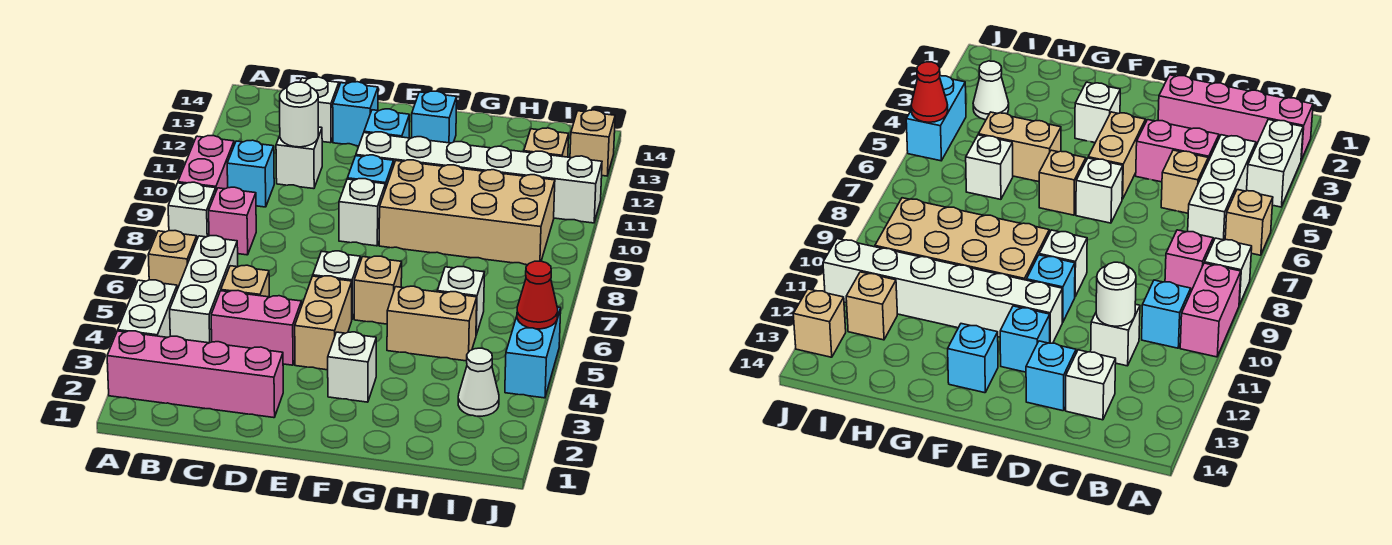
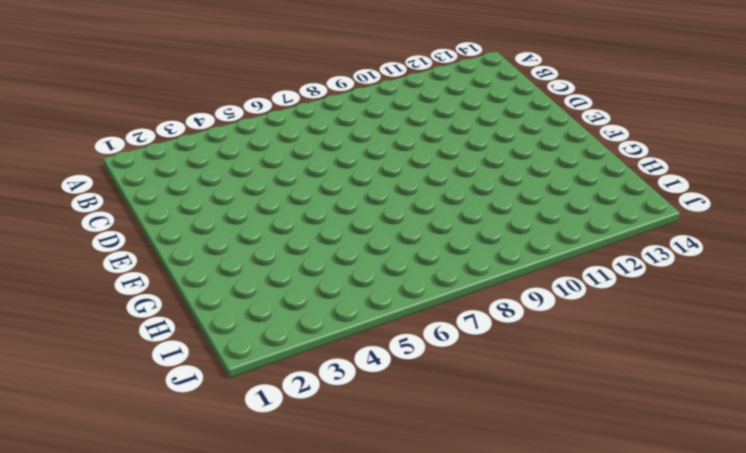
none -> pink brick A2:D2 level 1
none -> white brick A3:A4 level 1
none -> tan brick A6 level 1
none -> white brick A8 level 1

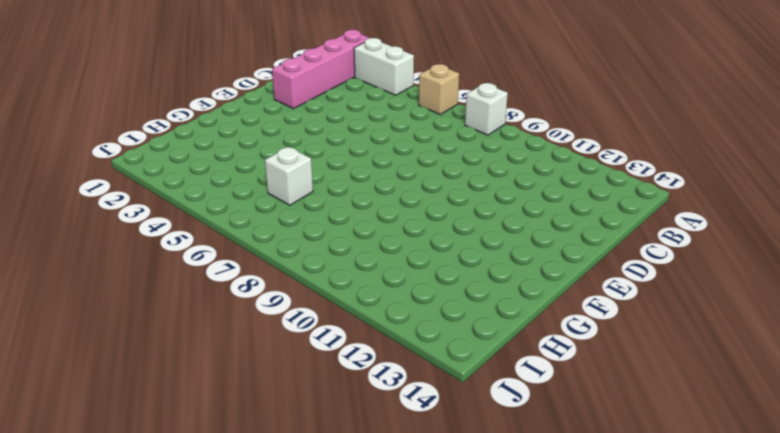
none -> pink brick A9:A10 level 1
none -> white brick B4:B6 level 1
none -> pink brick B8 level 1
none -> cyan brick B10 level 1

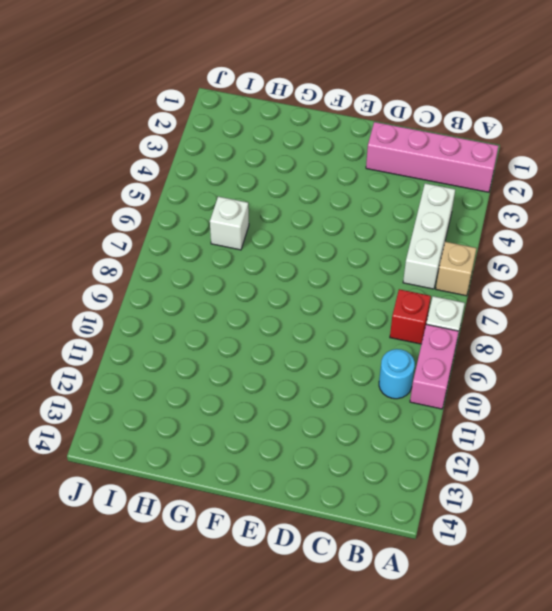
red brick B8 level 1 -> pink brick B8 level 1
cyan round brick B10 level 1 -> cyan brick B10 level 1
none -> white brick A3:A4 level 1
none -> pink brick C4:D4 level 1
none -> tan brick C5 level 1
none -> white brick C11 level 1

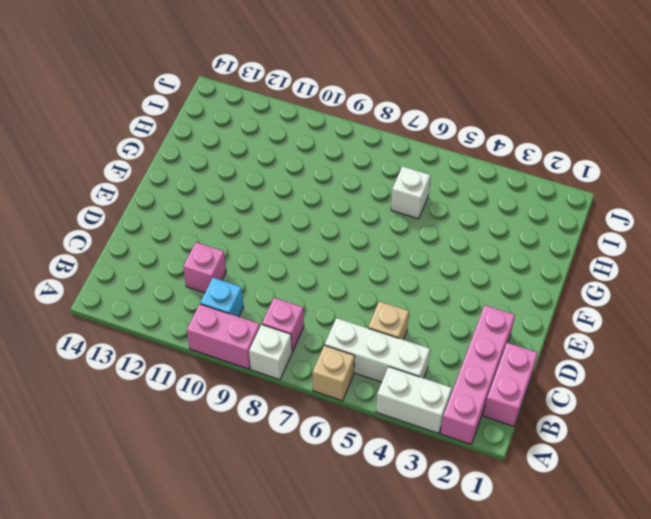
pink brick B1:C1 level 1 -> pink brick C4:D4 level 1
pink brick C11 level 1 -> white brick C11 level 1
none -> white brick C13 level 1
none -> cyan brick D13 level 1
none -> tan brick E4:E5 level 1
none -> white brick E6 level 1

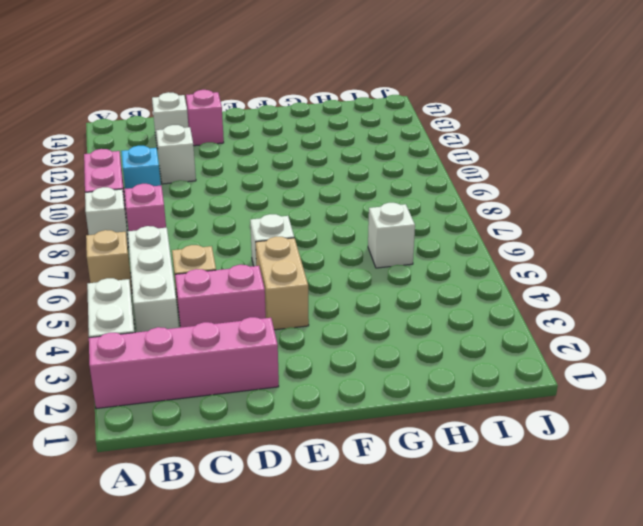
pink brick D13 level 1 -> cyan brick D13 level 1
none -> white brick E9 level 1
none -> cyan brick E10 level 1
none -> white brick E11:J11 level 1
none -> cyan brick E12 level 1

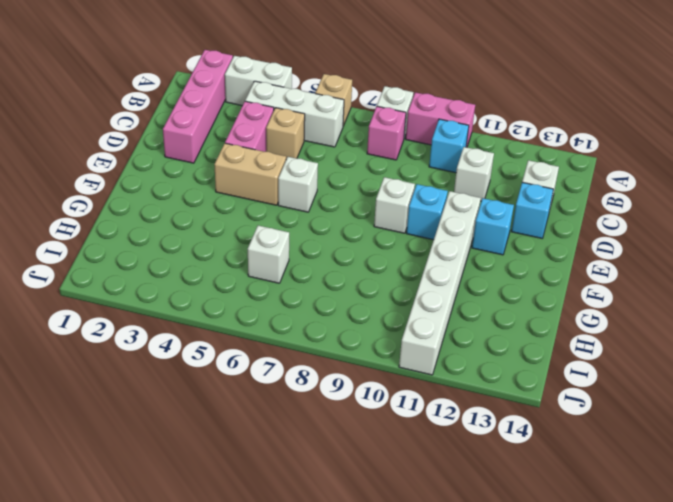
none -> white brick F3 level 1
none -> tan brick F6 level 1
none -> tan brick F9:I10 level 1
none -> cyan brick F13 level 1

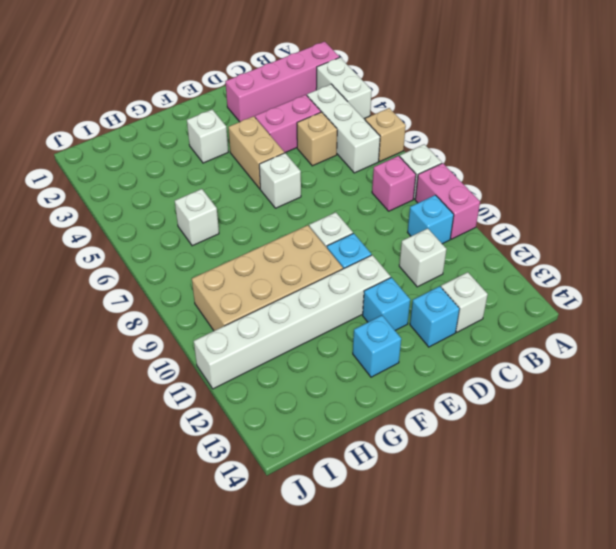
none -> tan brick F6 level 1
none -> tan brick G5:H5 level 1
none -> white cone I3 level 1
none -> tan brick I12 level 1

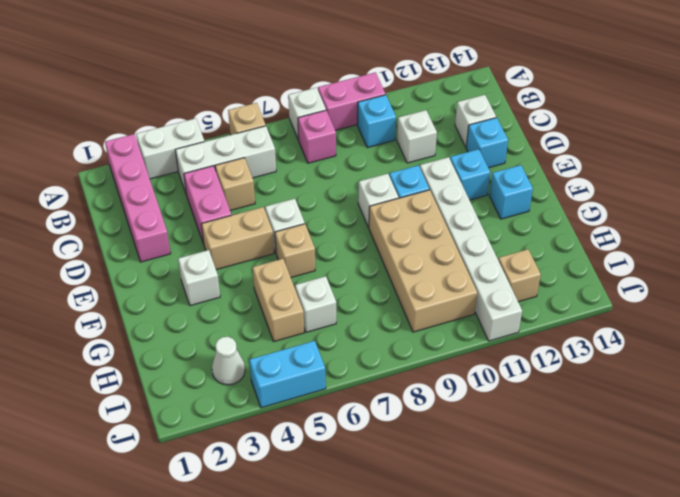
none -> tan brick J13 level 1
none -> white round brick C11 level 2
none -> red cone J5 level 2

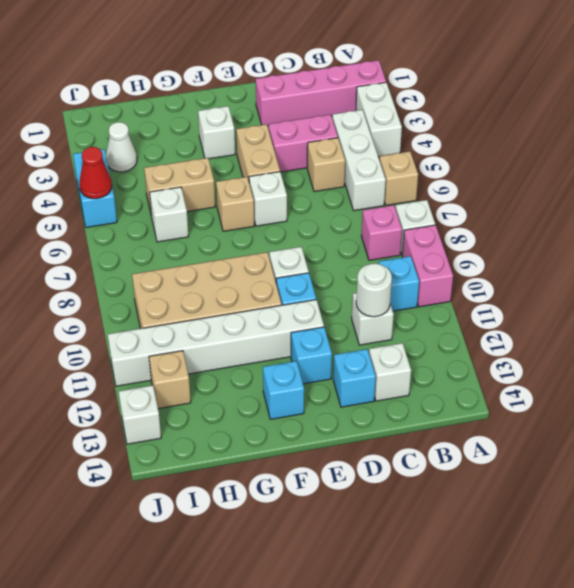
white brick J13 level 1 -> tan brick J13 level 1

